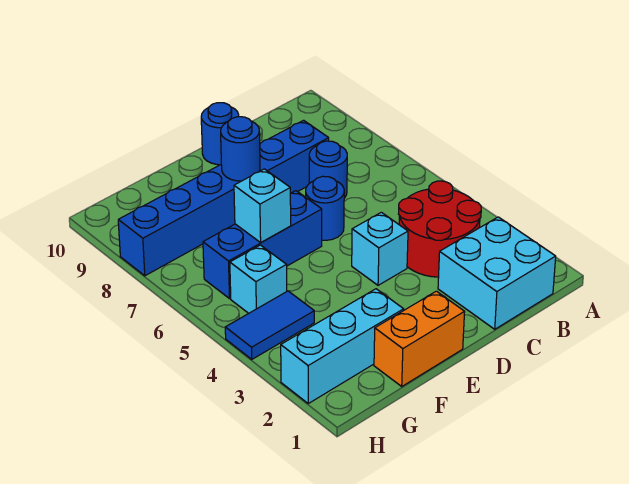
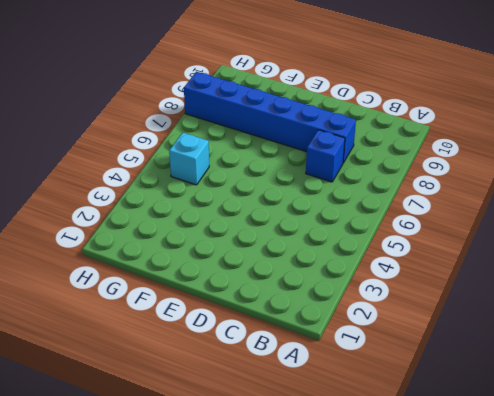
blue brick C7 level 1 -> blue round brick C7 level 1
none -> cyan brick B1:C2 level 1
none -> red round brick B3:C4 level 1
none -> cyan brick D4 level 1

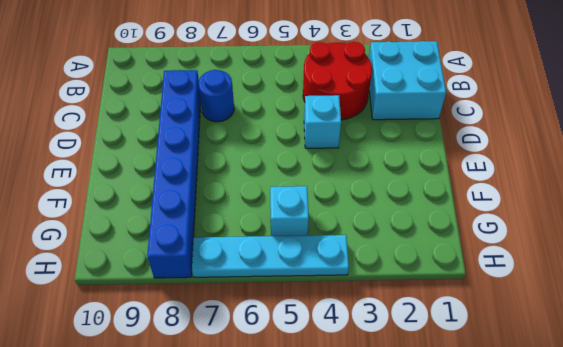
cyan plate H4:H7 level 1 -> blue tile G4:H4 level 1
none -> blue round brick D6 level 1
none -> blue round brick D10 level 1
none -> orange brick E1:F1 level 1

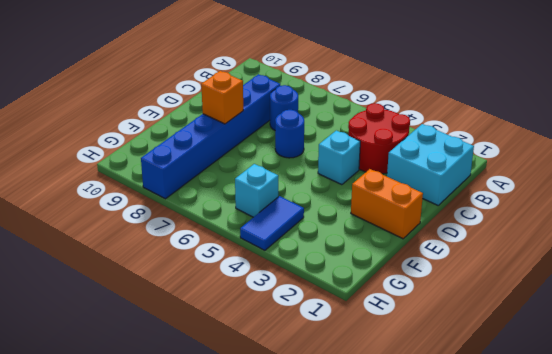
orange brick E1:E2 level 1 -> orange brick E1:F1 level 1
orange brick E8 level 2 -> blue round brick E8 level 2
none -> blue round brick D10 level 1
none -> blue brick E6:G6 level 1
none -> cyan brick F2:H2 level 1

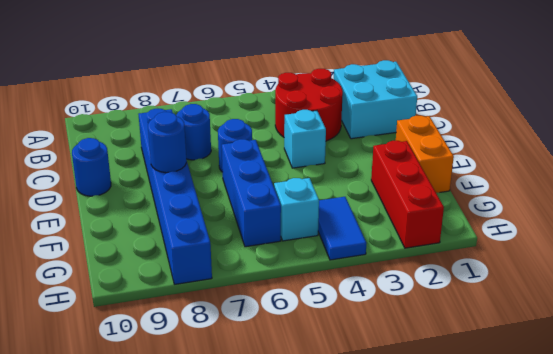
red brick F2:H2 level 1 -> cyan brick F2:H2 level 1
none -> cyan brick F6 level 2

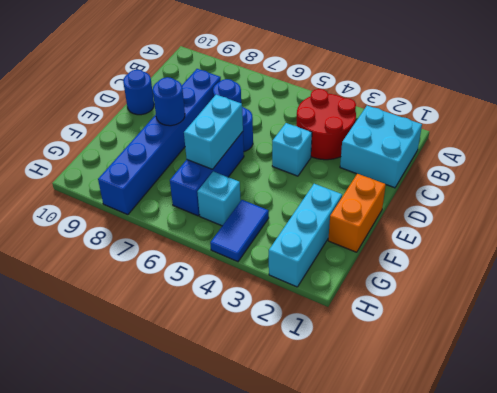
cyan brick E6:F6 level 2 -> cyan brick F6 level 2

